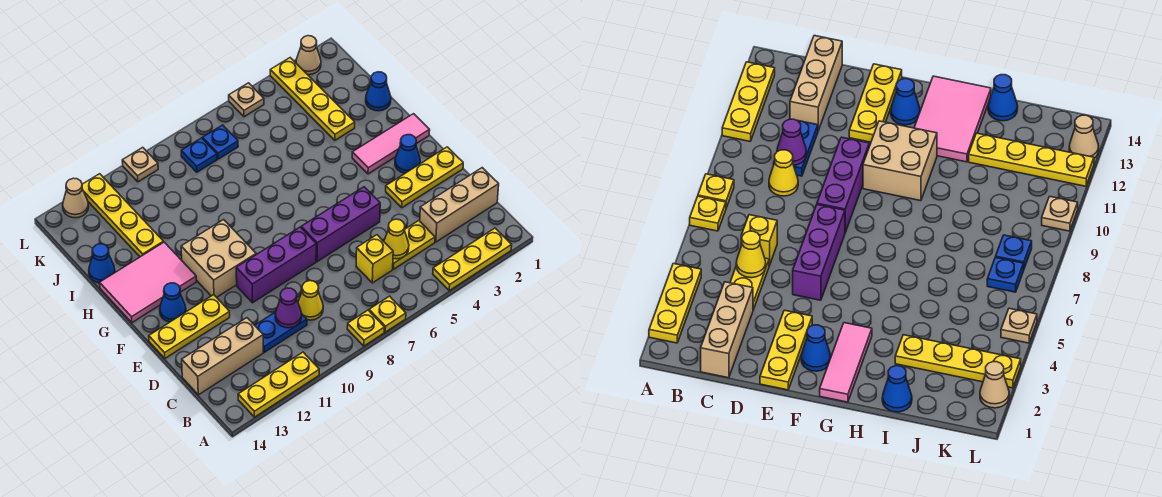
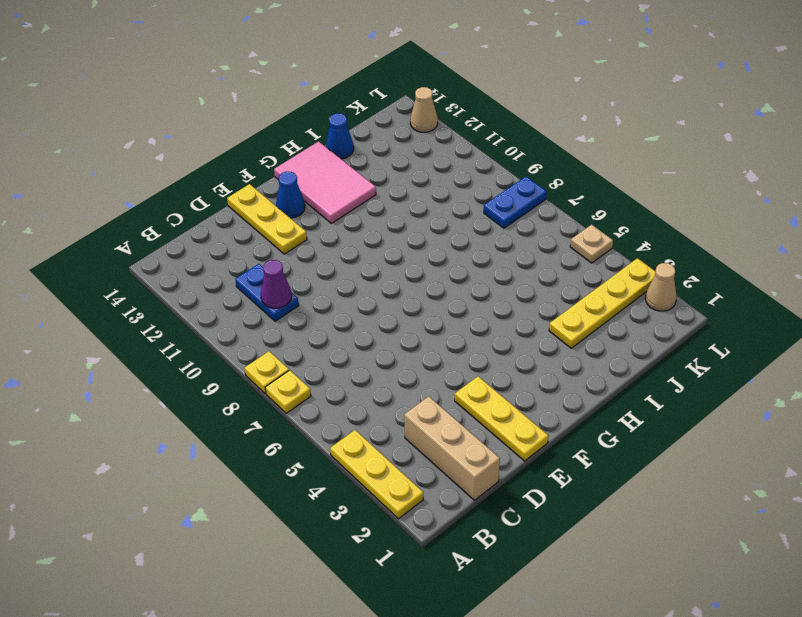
blue plate K8:L8 level 1 -> blue plate K8 level 1
none -> yellow plate A11:A13 level 1
none -> yellow plate C4:C5 level 1
none -> yellow brick C6 level 1
none -> yellow cone C9 level 1

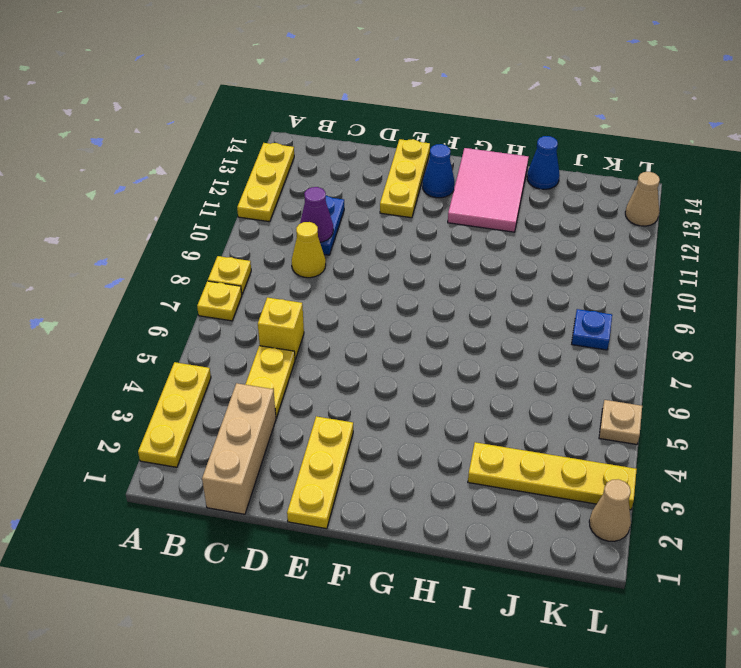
none -> tan brick C12:C14 level 1
none -> purple brick E5:E7 level 1
none -> purple brick E8:E10 level 1
none -> blue cone F2 level 1

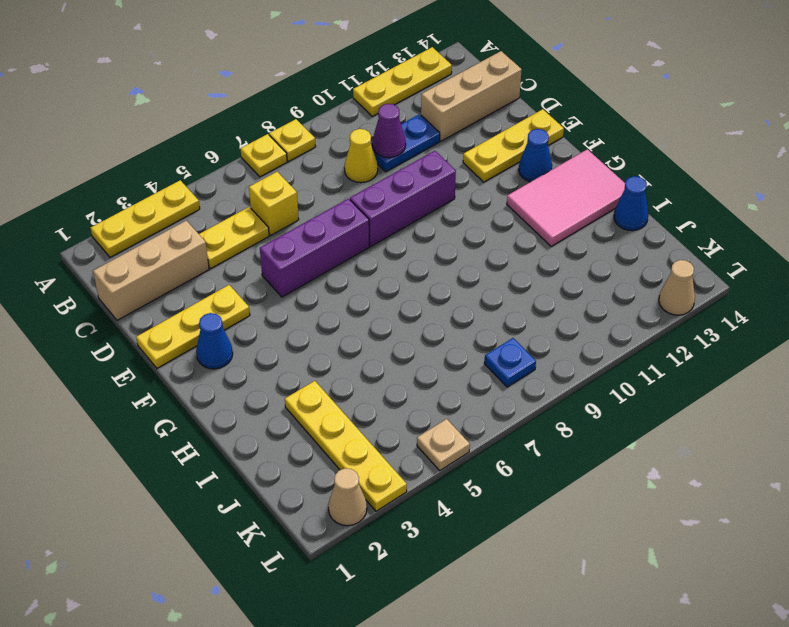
none -> tan brick F10:G11 level 1
none -> pink tile G1:G3 level 1
none -> blue cone I1 level 1
none -> yellow plate I12:L12 level 1

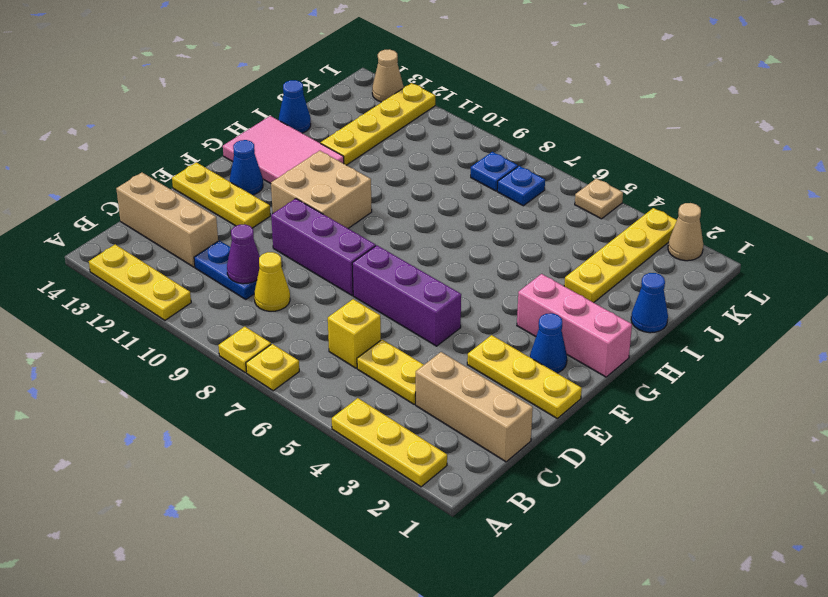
pink brick G1:G3 level 1 -> pink tile G1:G3 level 1
none -> tan plate L10 level 1
none -> yellow cone C5 level 2

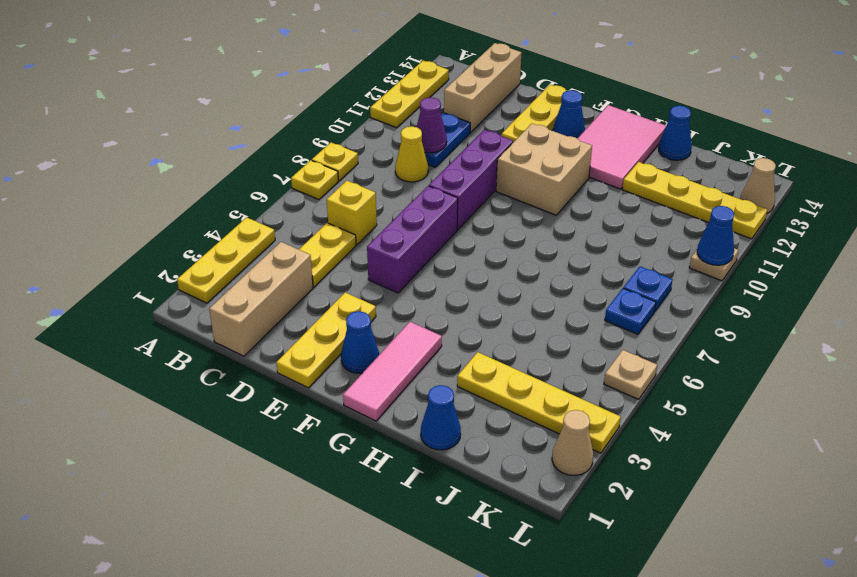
blue cone L10 level 2 -> none
none -> yellow cone C5 level 2

